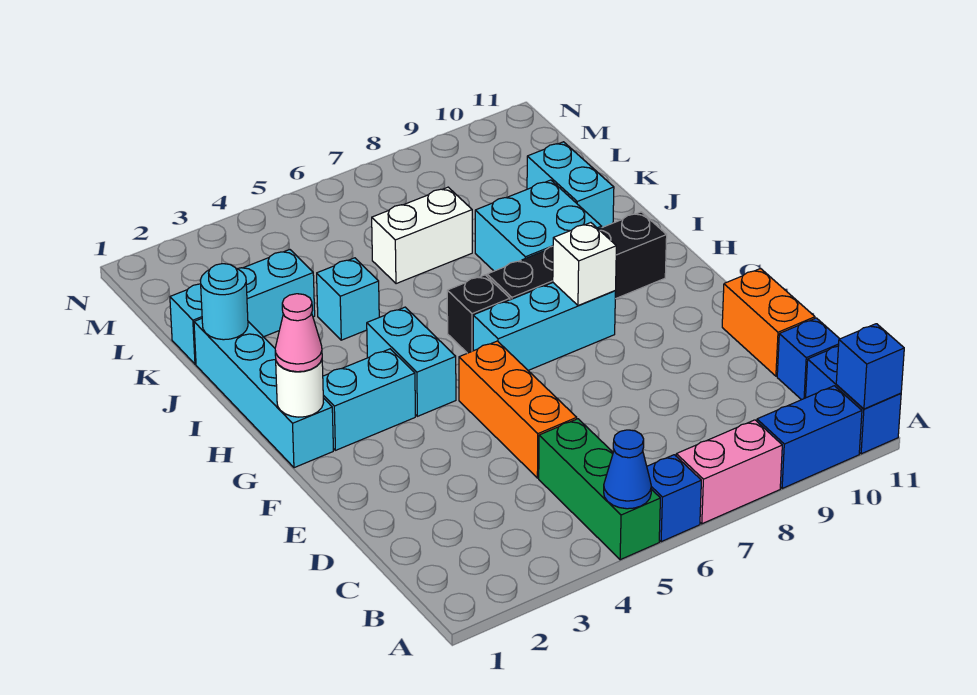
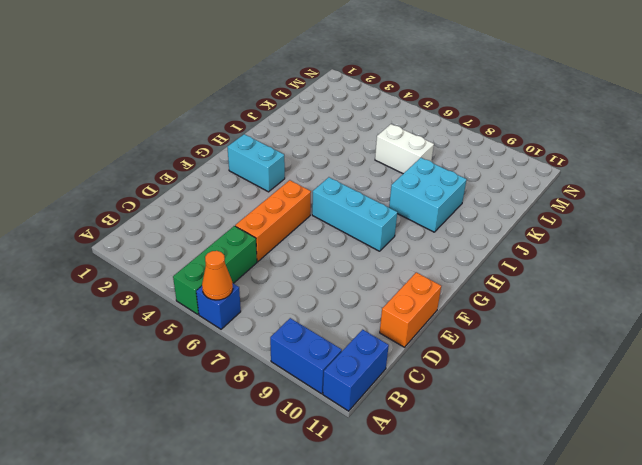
orange cone A6 level 2 -> none
none -> pink brick A7:A8 level 1
none -> blue brick C11 level 1
none -> cyan brick G1:J1 level 1

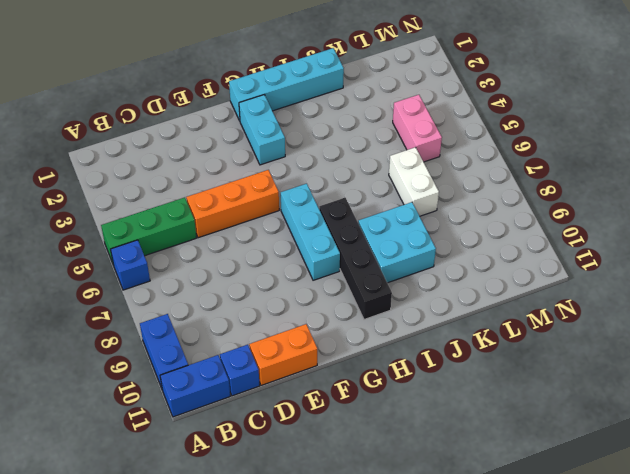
pink brick L4:L5 level 1 -> pink brick A7:A8 level 1
none -> cyan brick G4:H4 level 1
none -> black brick H6 level 1
none -> cyan brick J4 level 1

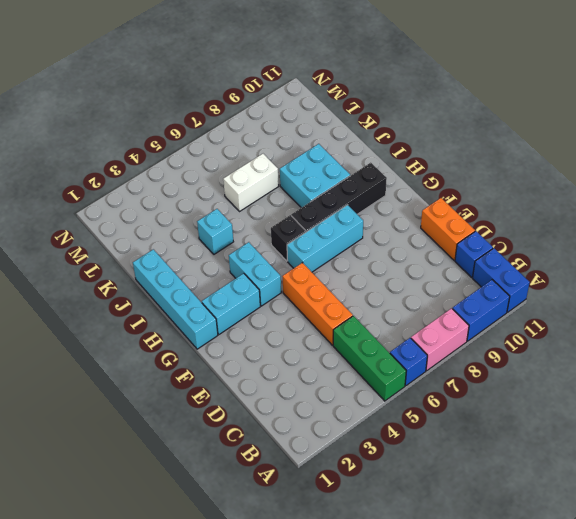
none -> cyan brick J10:K10 level 1
none -> cyan brick K1:K3 level 1
none -> blue cone A5 level 2

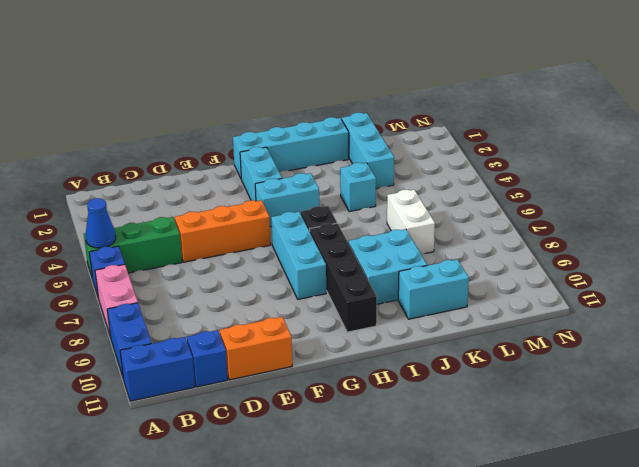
none -> blue brick A11 level 2
none -> white round brick G1 level 2
none -> white brick G8 level 2

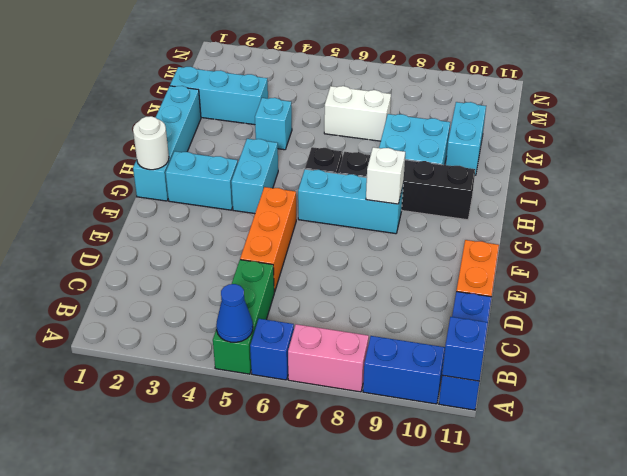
none -> cyan round brick J1 level 2
none -> pink cone G1 level 3

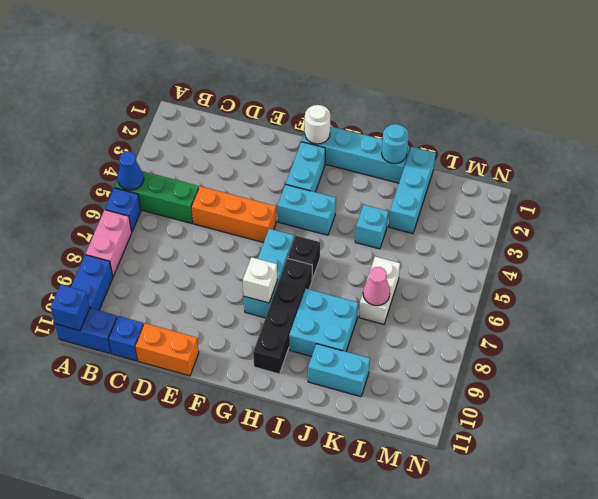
pink cone K7 level 2 -> pink cone G1 level 3

